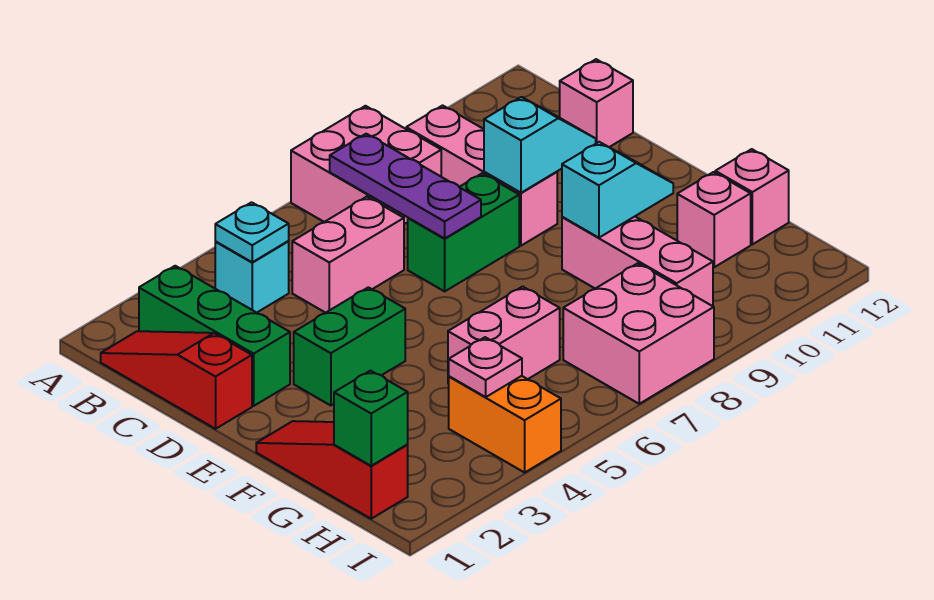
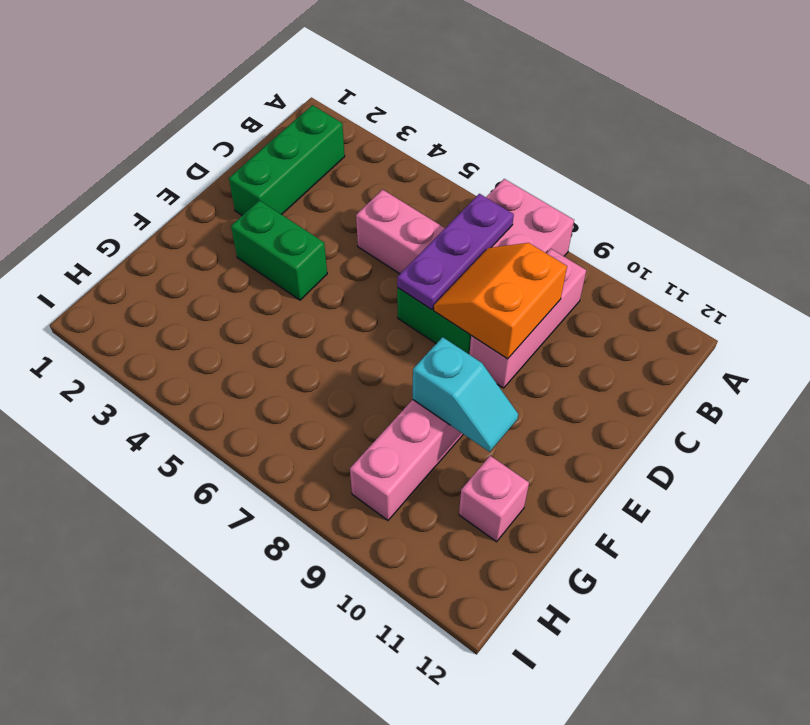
orange slope C8:D9 level 2 top 9 -> cyan slope D9:D10 level 2 top 9
none -> red slope B1:D1 level 1 top D
none -> cyan brick B4 level 1
none -> pink brick C12 level 1

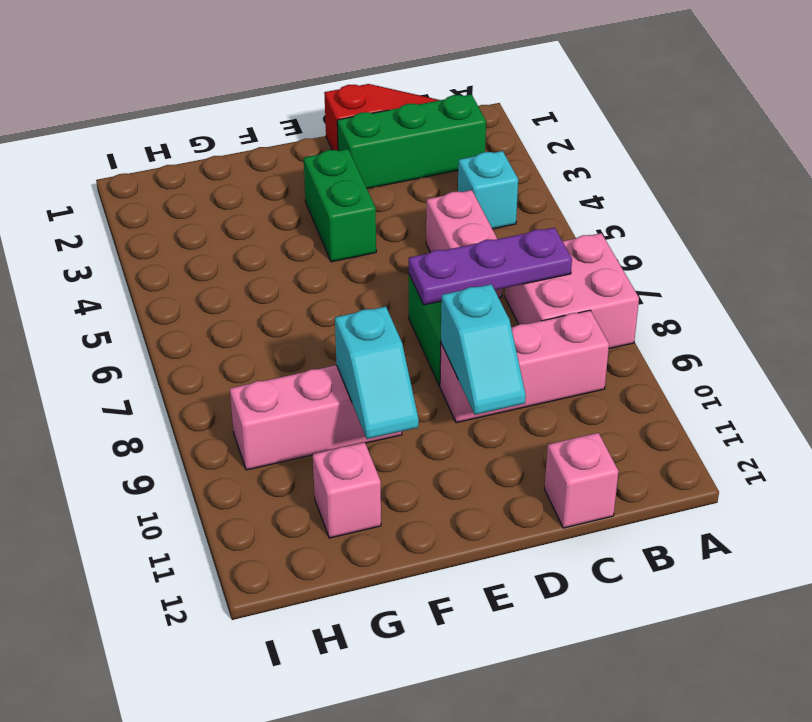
none -> red slope F1:H1 level 1 top H
none -> pink brick G5:G6 level 1
none -> pink brick G12 level 1

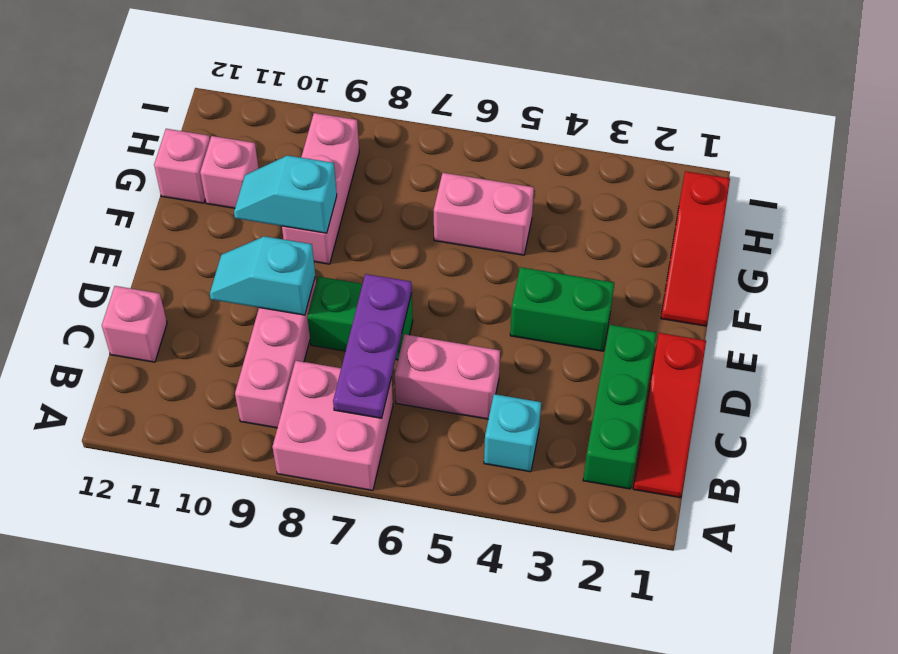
none -> orange brick H4:I4 level 1
none -> pink brick H7:I8 level 1
none -> cyan plate B4 level 2

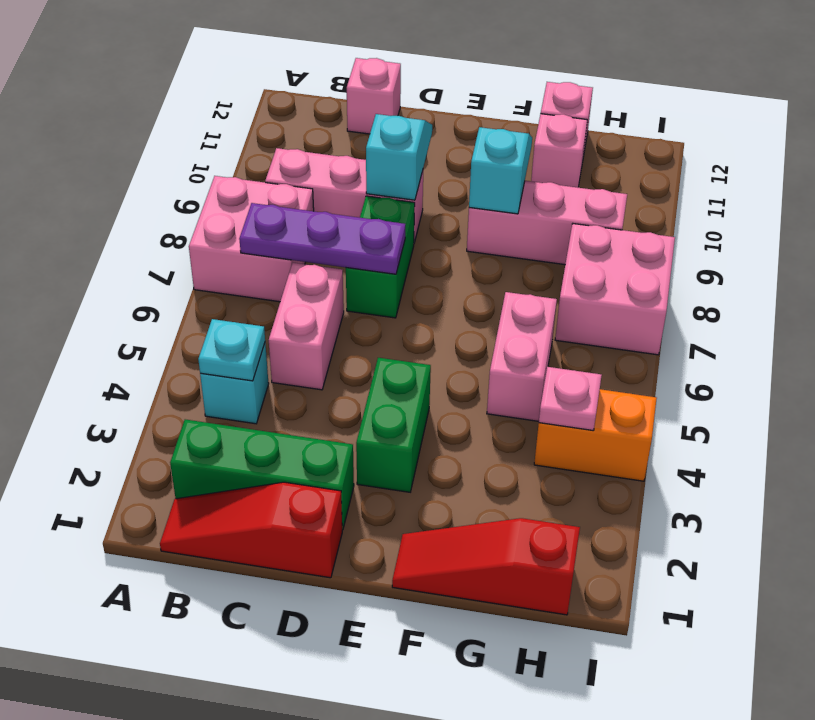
none -> green brick H1 level 2

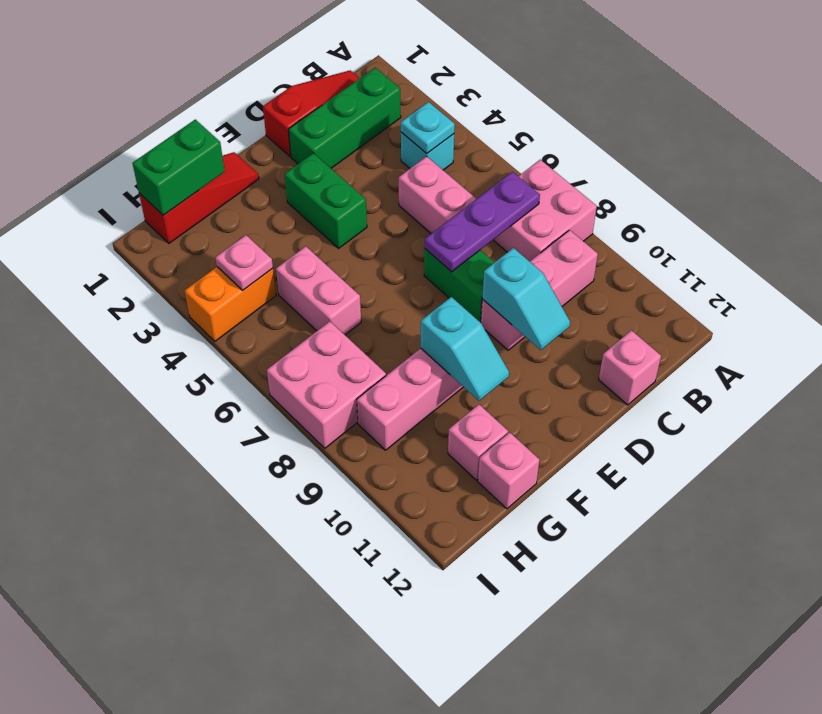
green brick G1:H1 level 2 -> green brick H1 level 2

